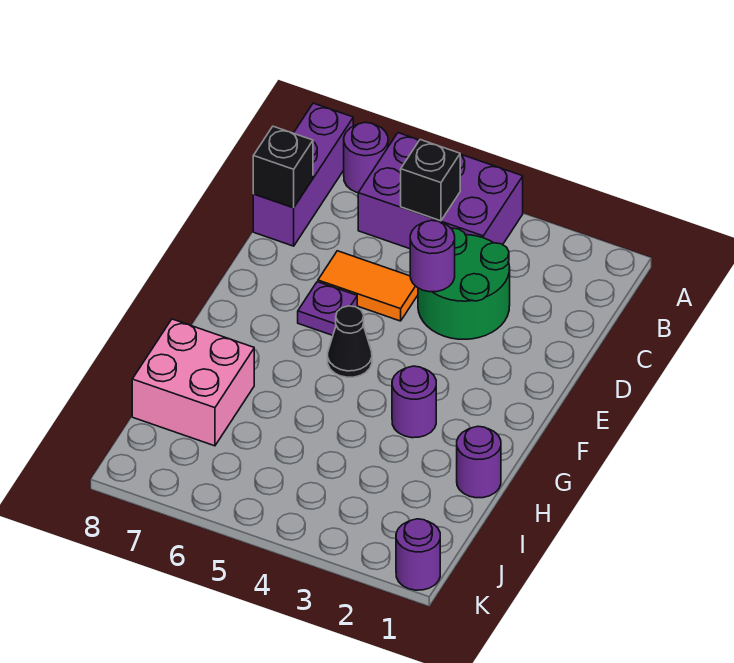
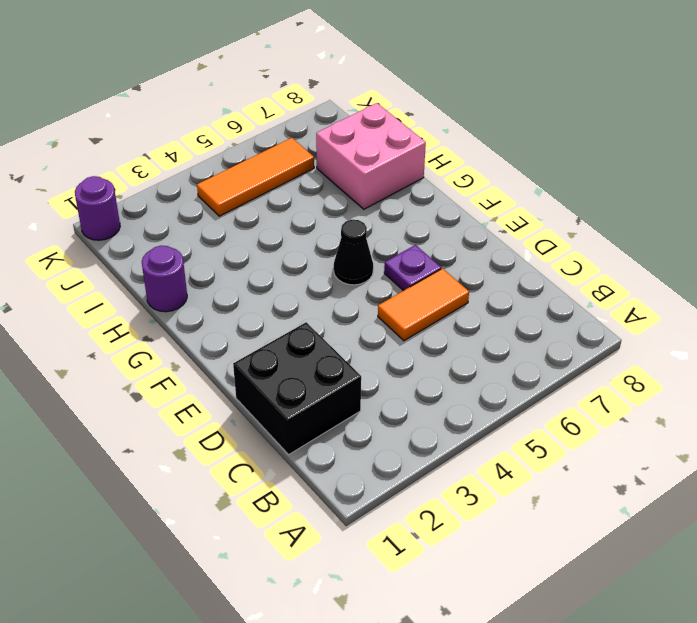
black brick C1:D2 level 1 -> none
orange tile J4:J6 level 1 -> none
none -> purple brick A4:B6 level 1
none -> purple round brick A7 level 1
none -> purple brick A8:C8 level 1

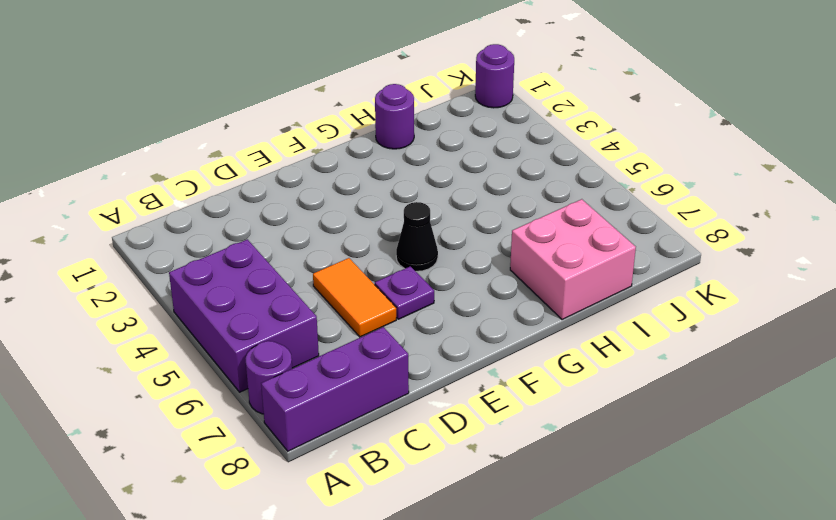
none -> green round brick C3:D4 level 1
none -> purple round brick G3 level 1
none -> black brick B5 level 2

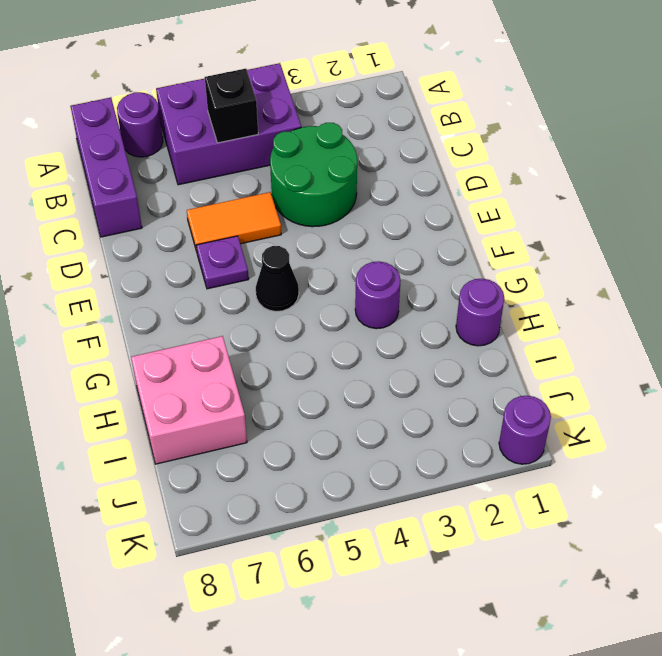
none -> black brick C8 level 2
none -> purple round brick D4 level 2

